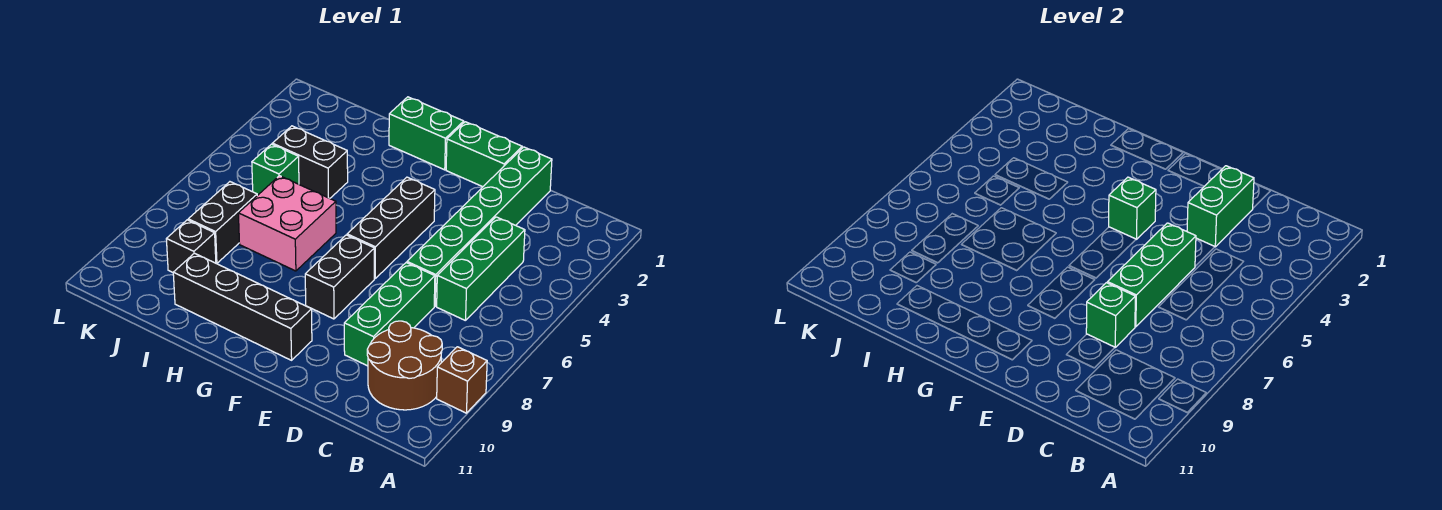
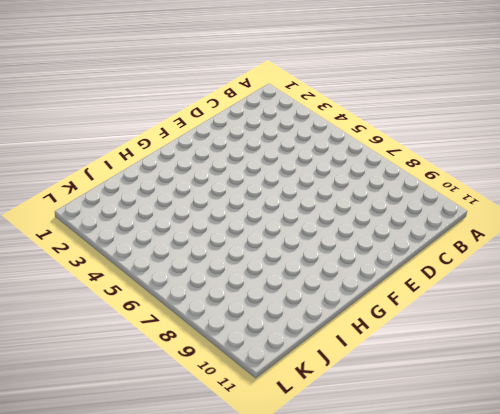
none -> brown brick A9 level 1
none -> brown round brick B9:C10 level 1
none -> green brick C4:C6 level 1

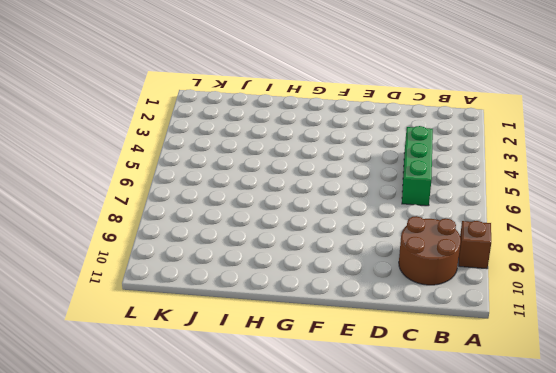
none -> green brick D1:D6 level 1
none -> green brick D7:D9 level 1
none -> green brick E1:F1 level 1

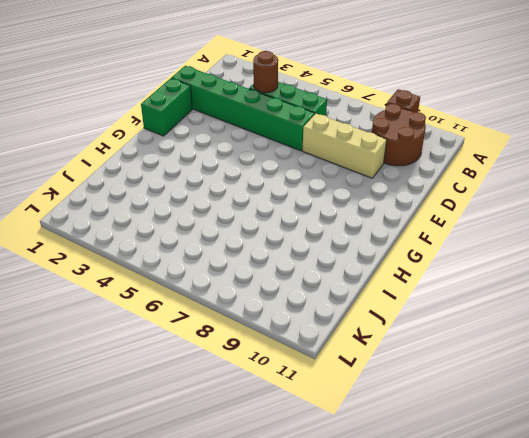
brown round brick C4 level 2 -> none
tan brick D7:D9 level 1 -> green brick D7:D9 level 1
none -> black brick F4:F6 level 1
none -> black brick F7:F8 level 1
none -> black brick F10:I10 level 1

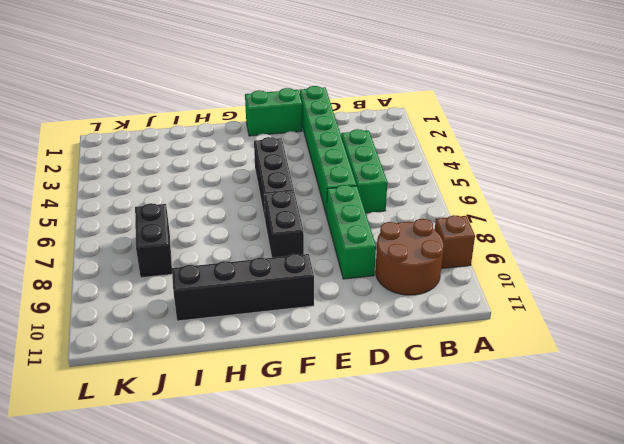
none -> green brick G1:H1 level 1
none -> pink brick H6:I7 level 1
none -> black brick I4:J4 level 1

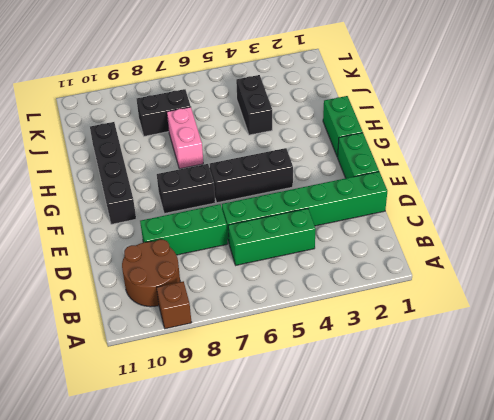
pink brick H7:I7 level 1 -> pink brick H6:I7 level 1
none -> green brick J5 level 1
none -> black brick J9 level 1
none -> green brick D2:D3 level 2

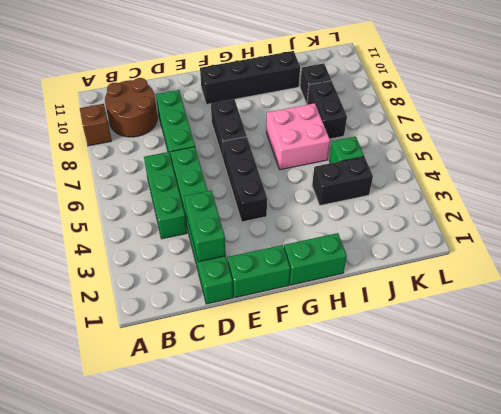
none -> green brick D5:D7 level 2
none -> green brick D8 level 2
none -> green brick F4 level 2

